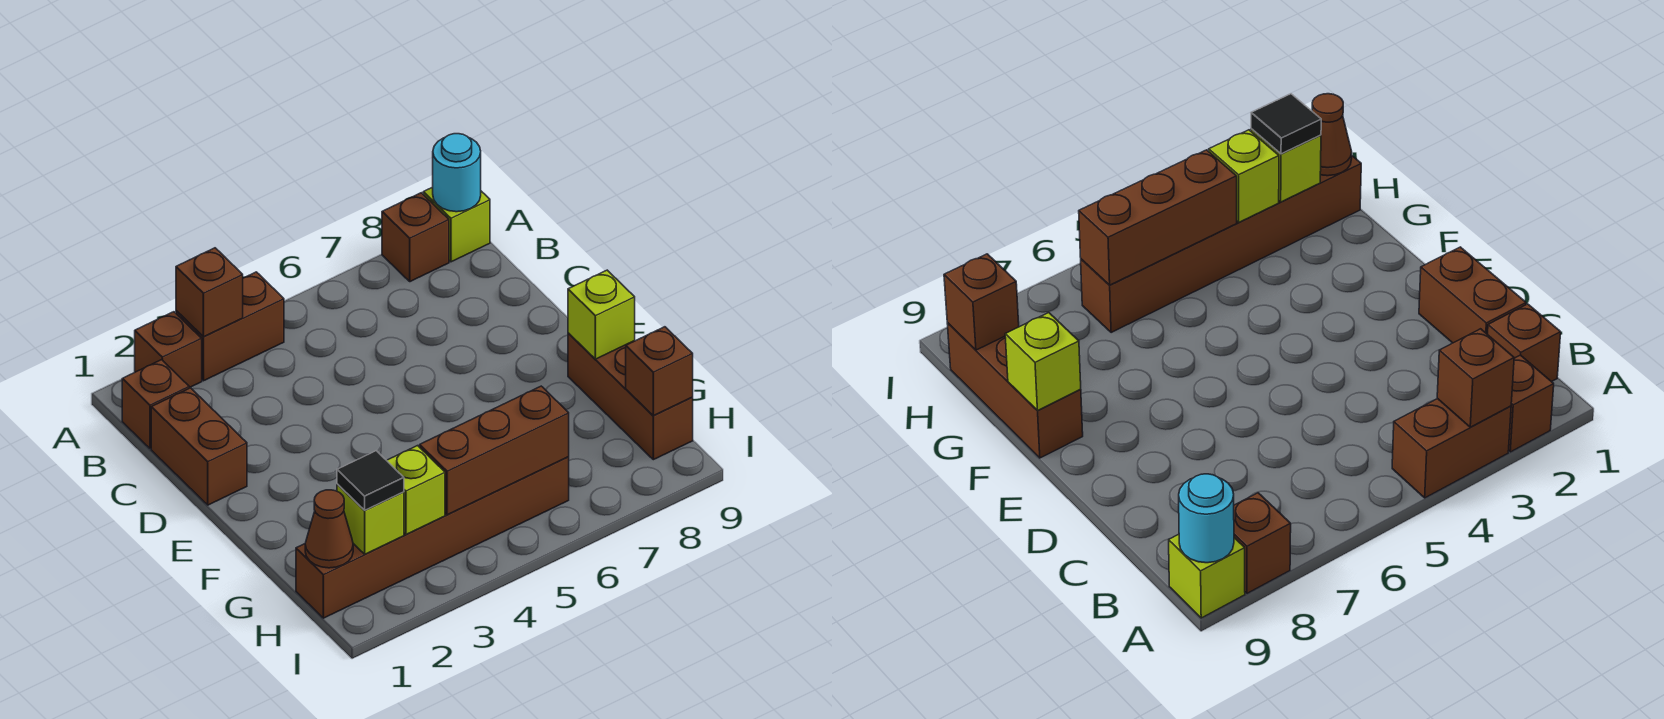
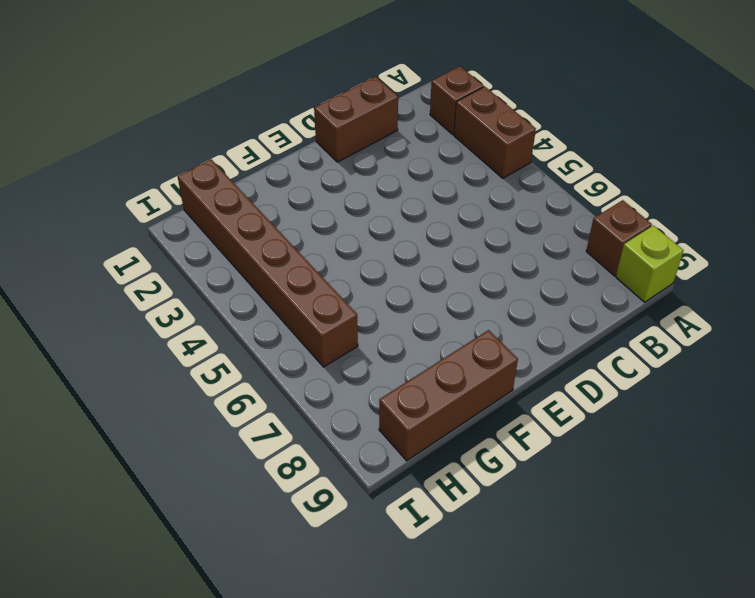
none -> brown brick B1 level 1
none -> brown brick A3 level 2
none -> cyan round brick A9 level 2

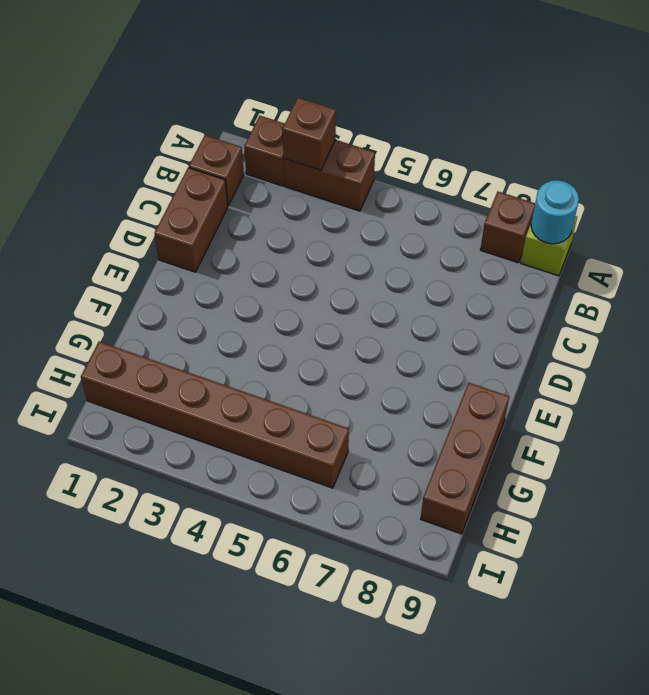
none -> lime brick F9 level 2
none -> brown cone H1 level 2
none -> lime brick H2 level 2

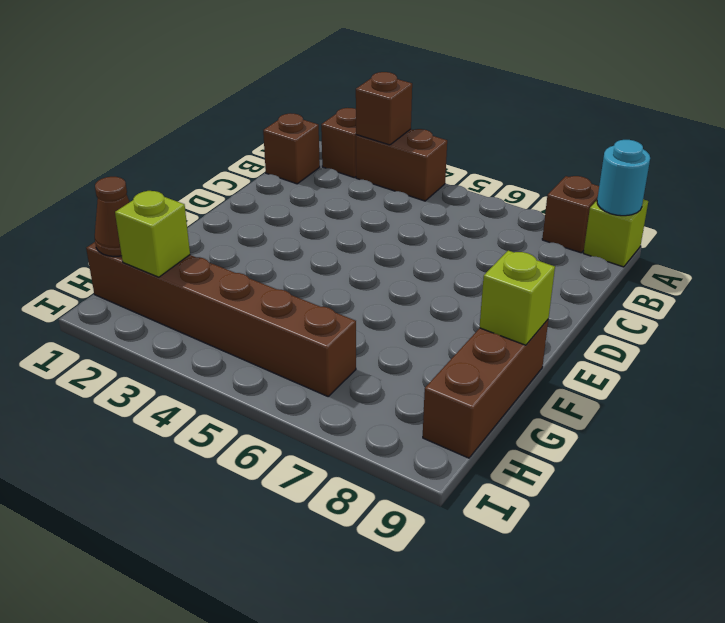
none -> brown brick C1:D1 level 1
none -> lime brick H3 level 2
none -> brown brick H4:H6 level 2

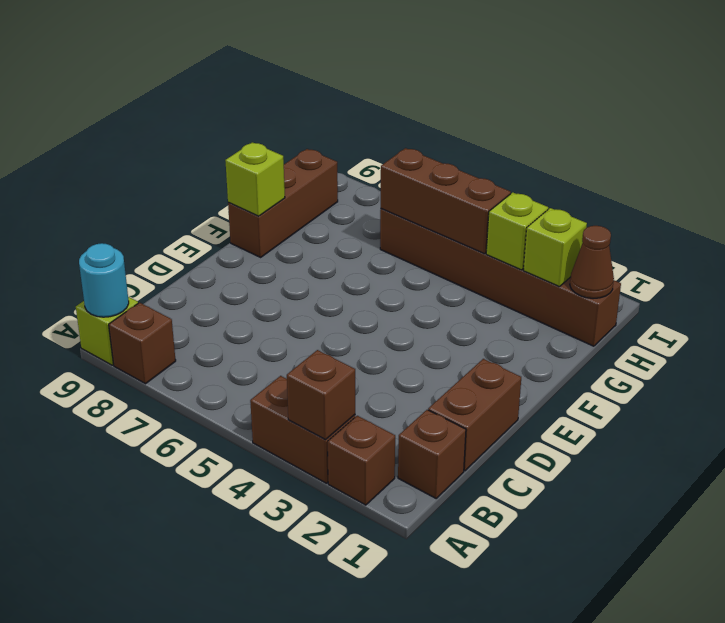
none -> brown brick H9 level 2
none -> black tile H2 level 3

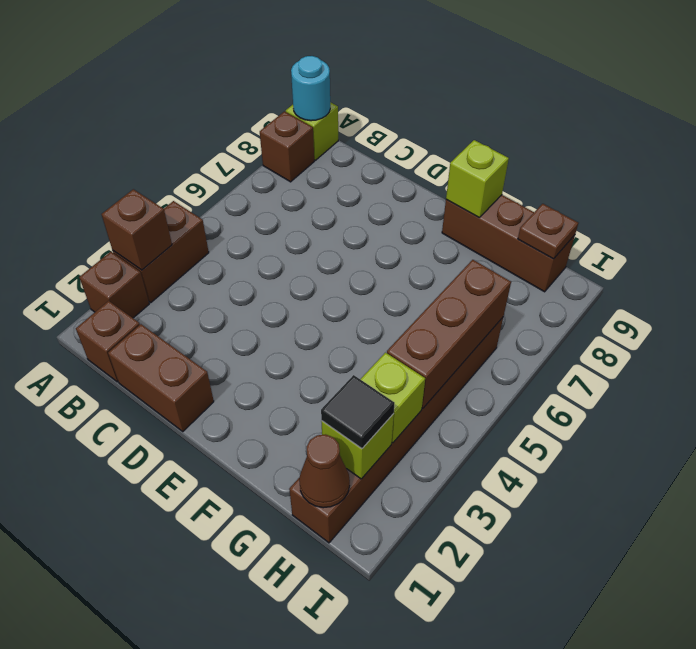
brown plate H9 level 2 -> brown brick H9 level 2

